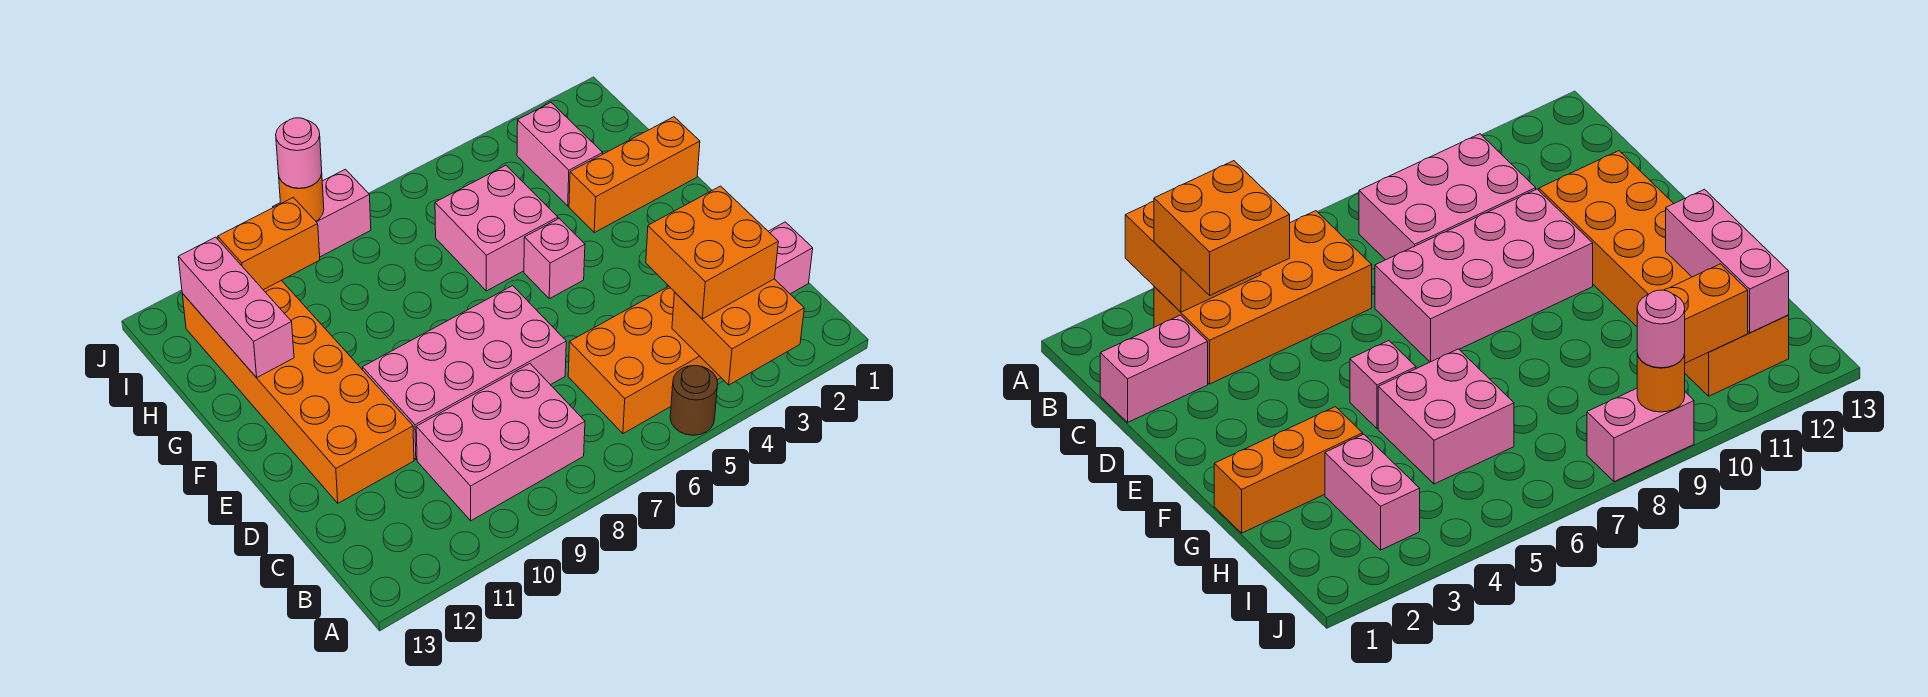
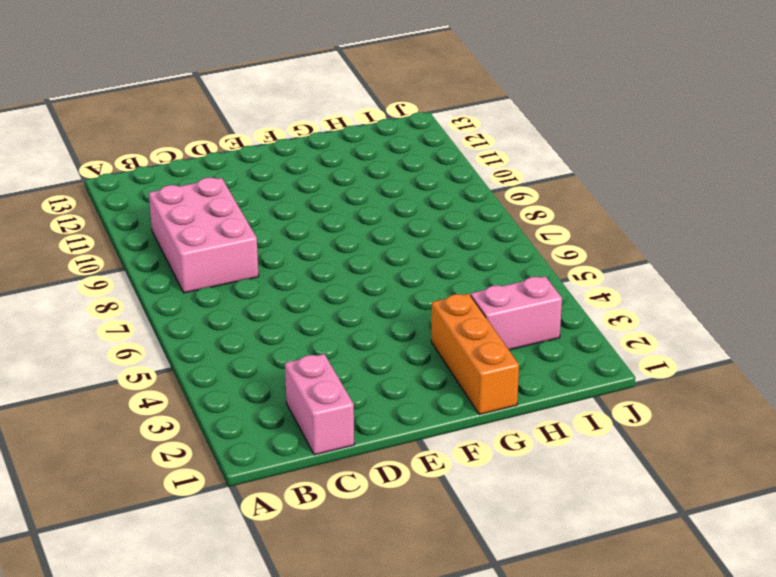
none -> brown round brick A5 level 1
none -> orange brick B3:C6 level 1
none -> pink brick D7:E10 level 1

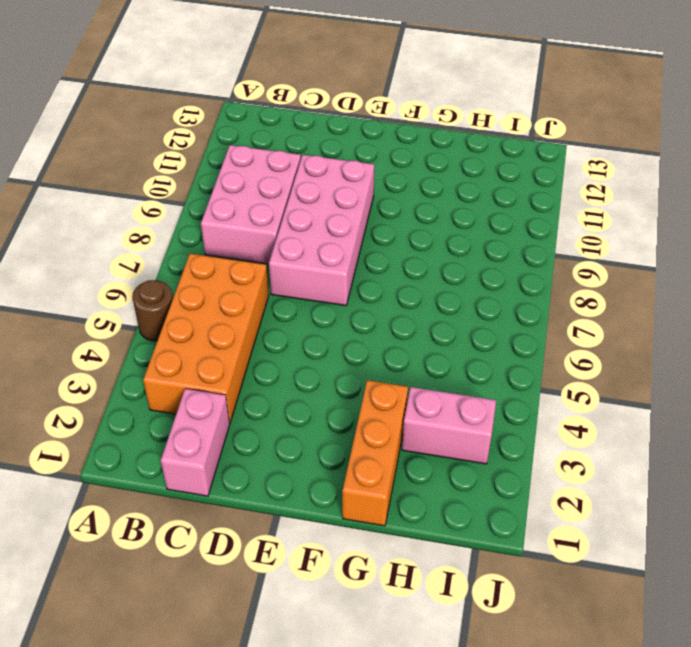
none -> orange brick D11:I12 level 1
none -> pink brick F5 level 1
none -> pink brick G5:H6 level 1

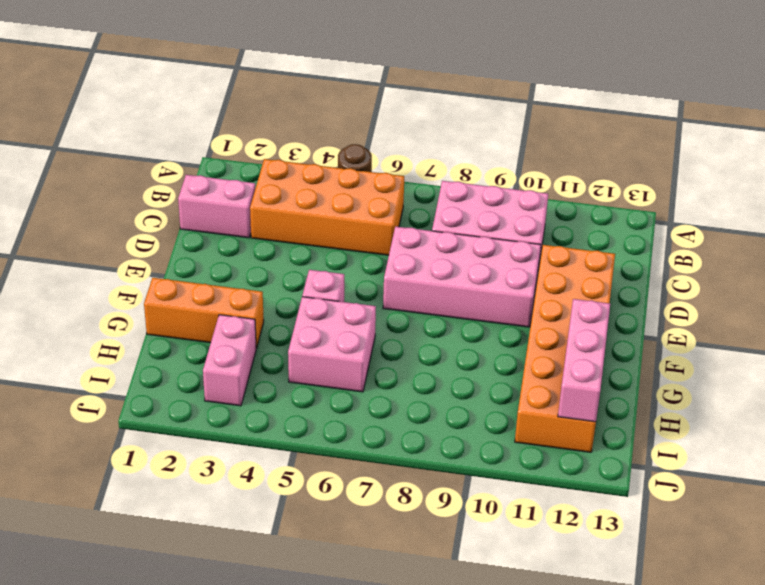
none -> pink brick J8:J9 level 1
none -> orange brick A3:B4 level 2
none -> orange brick I10:I11 level 2

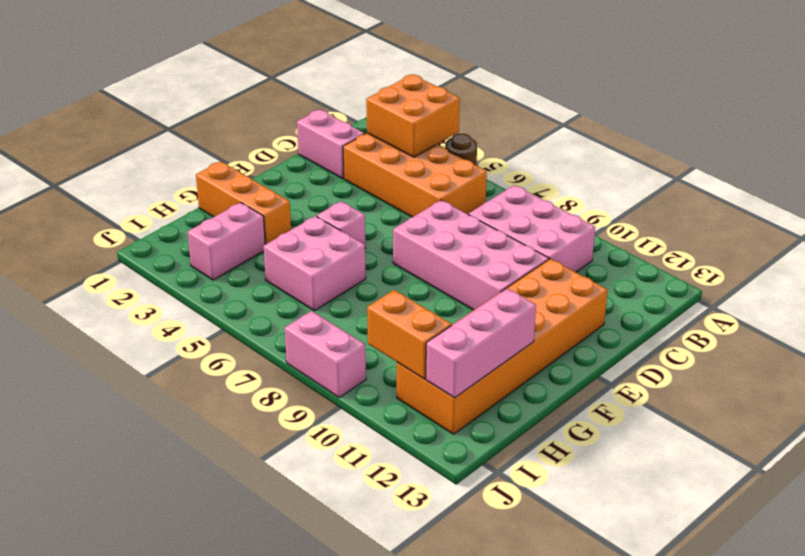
none -> orange round brick J9 level 2
none -> orange brick B3:C4 level 3
none -> pink round brick J9 level 3

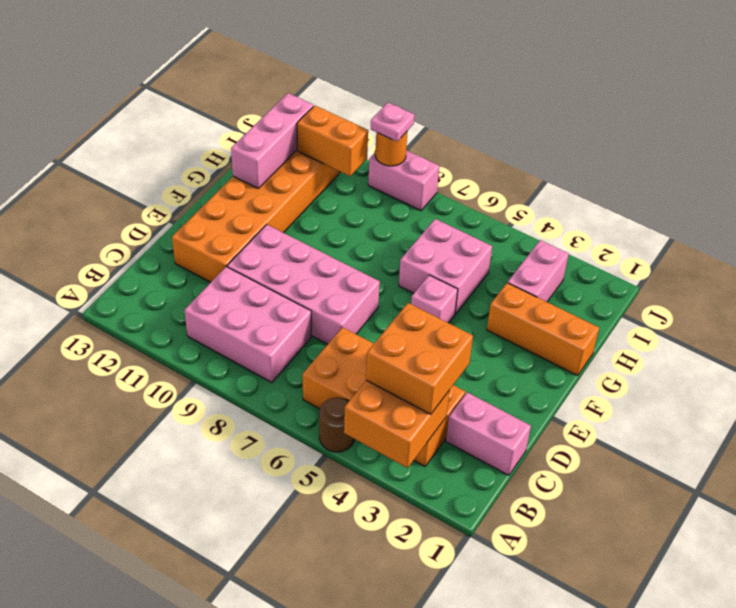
pink plate J9 level 3 -> pink round brick J9 level 3

